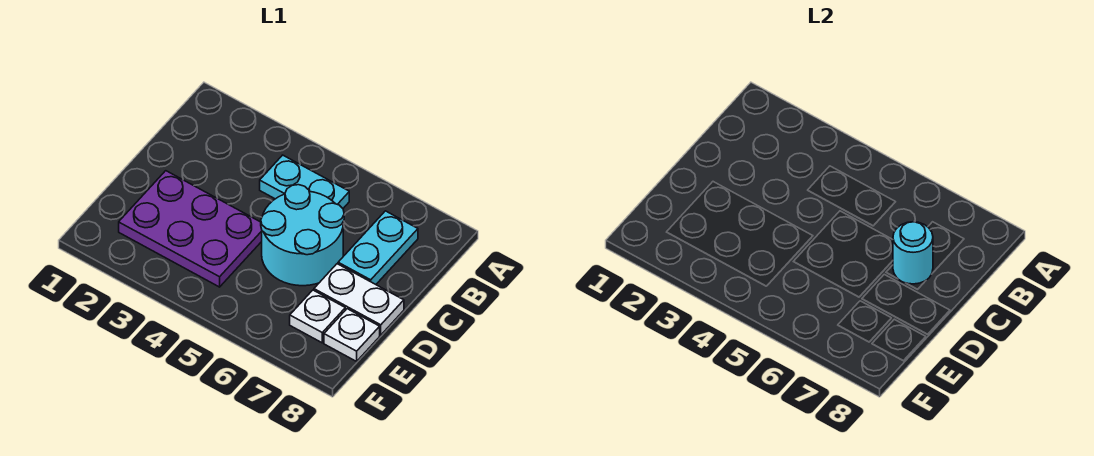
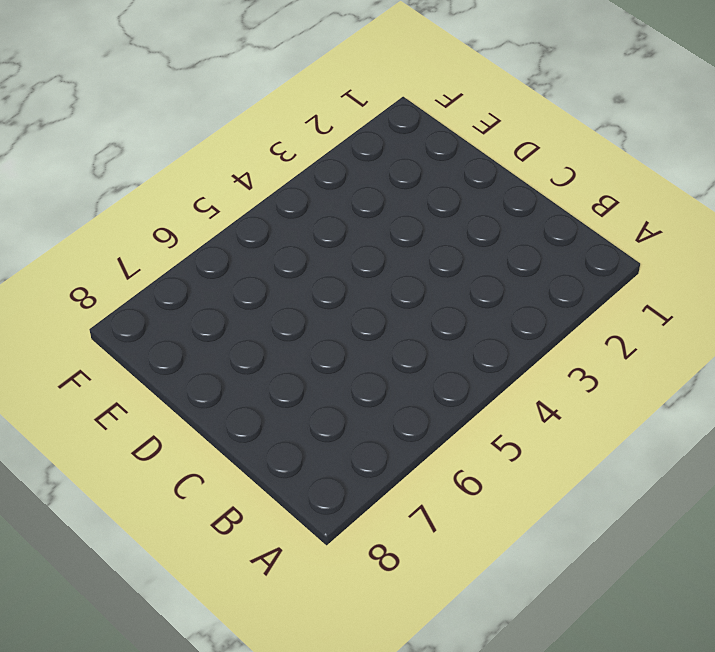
none -> cyan plate B4:B5 level 1
none -> cyan plate B7:C7 level 1

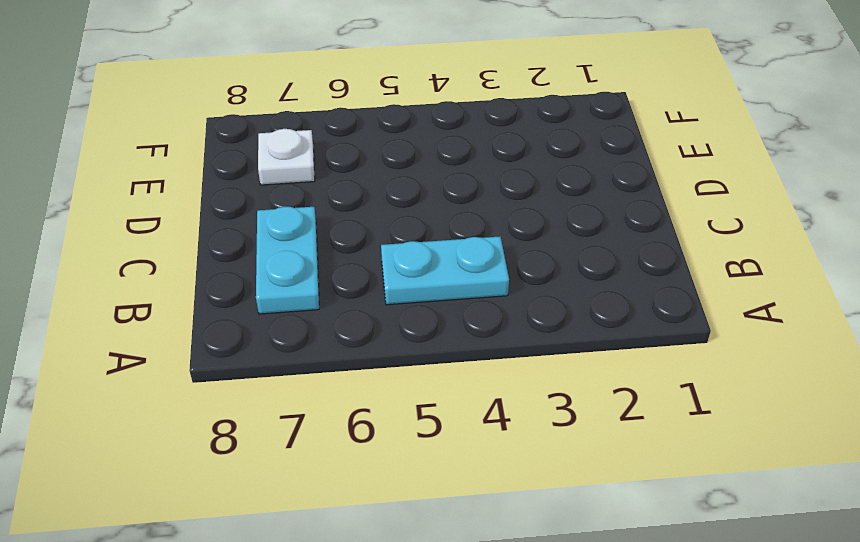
none -> cyan round brick C5:D6 level 1
none -> purple plate D2:E4 level 1

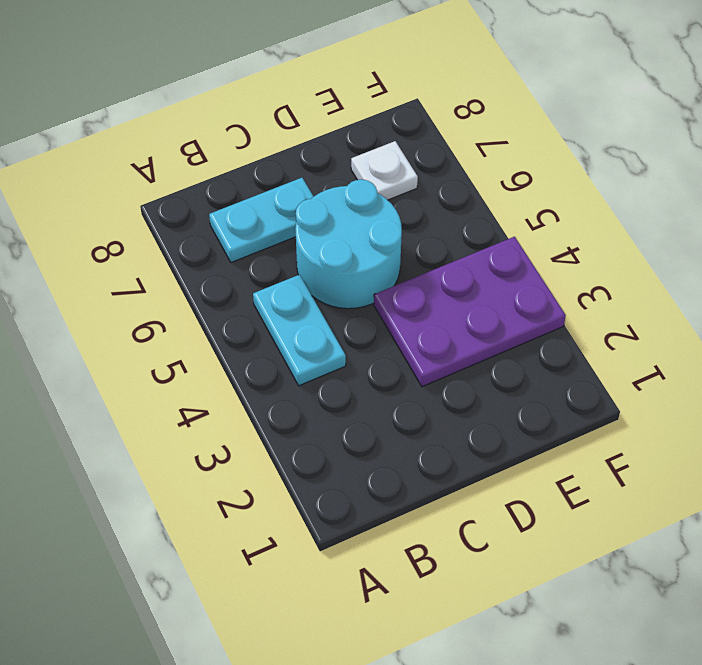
purple plate D3:F4 level 1 -> purple plate D2:E4 level 1
none -> white plate D7:D8 level 1
none -> white plate E8 level 1

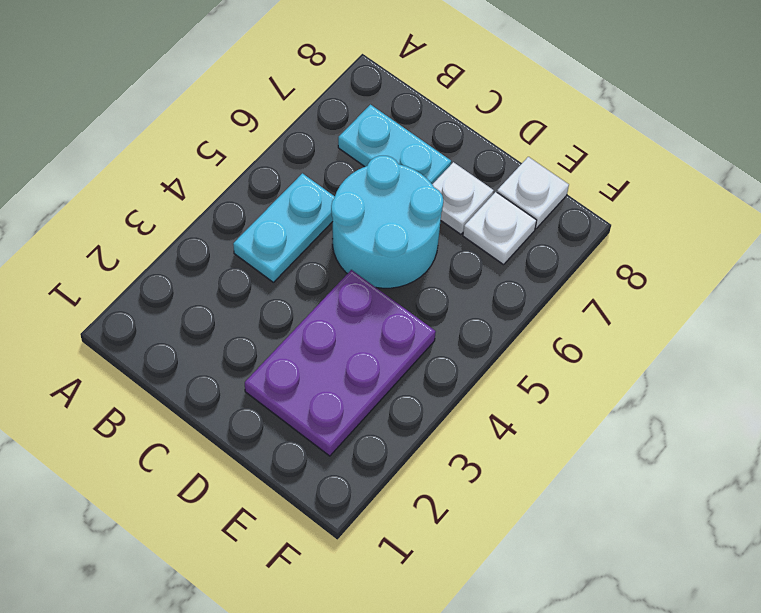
white plate D7 level 1 -> white plate D7:D8 level 1
none -> cyan round brick C7 level 2

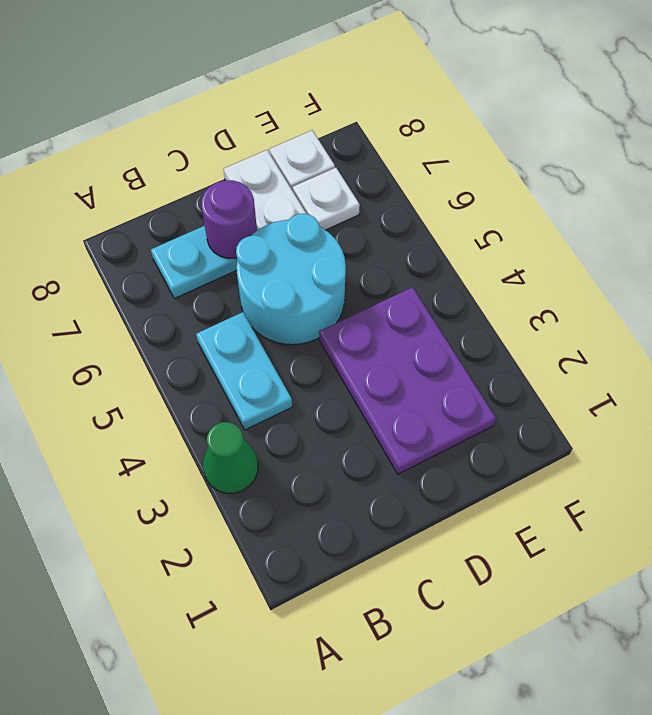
green cone A3 level 1 -> none
purple round brick C7 level 2 -> cyan round brick C7 level 2

